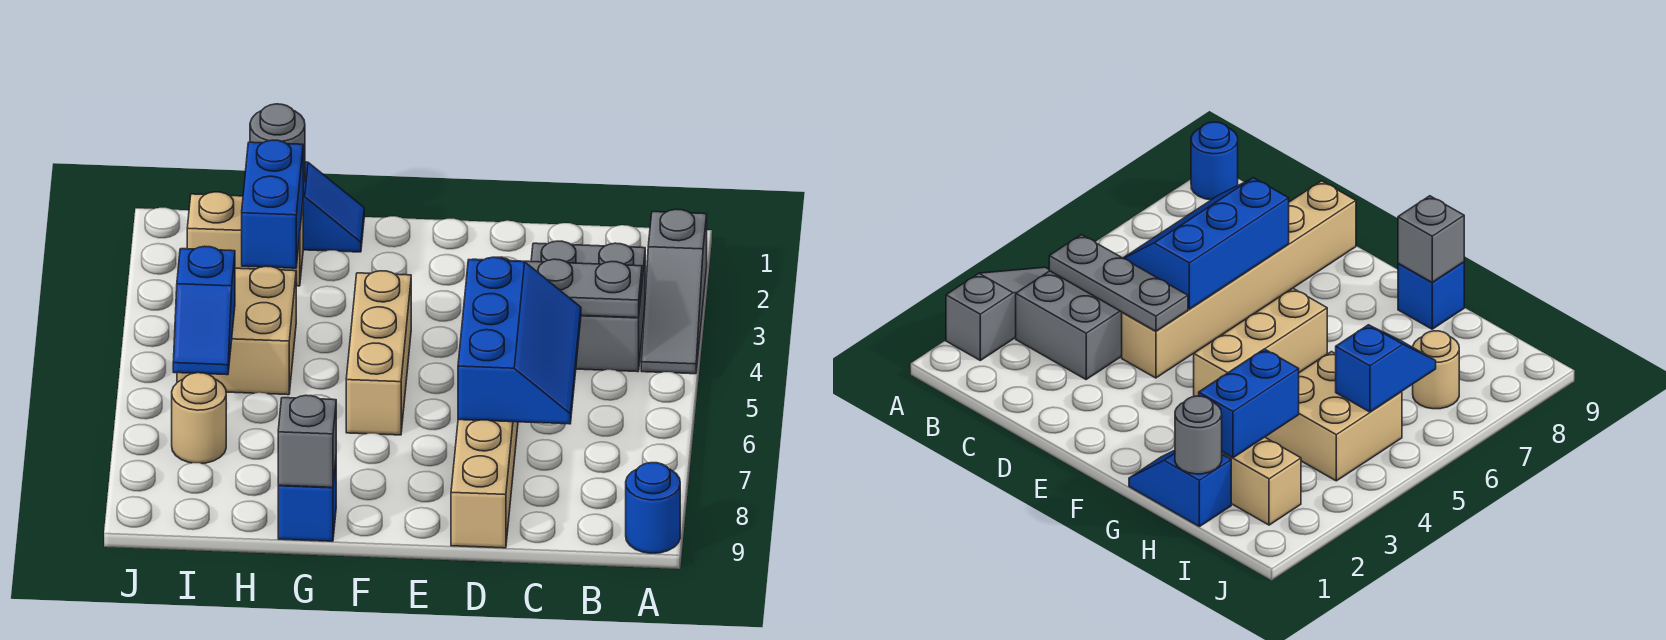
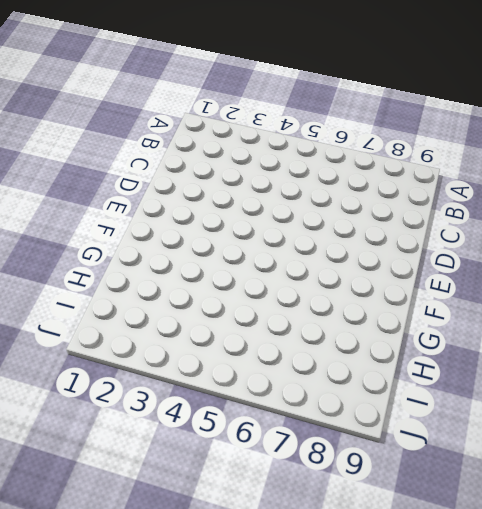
none -> grey slope A2:A4 level 1 top 2
none -> blue round brick A9 level 1
none -> grey brick B3:C4 level 1

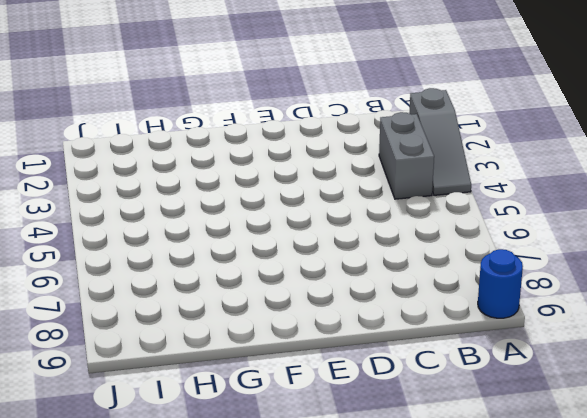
grey brick B3:B4 level 1 -> grey brick B3:C4 level 1
none -> tan brick D4:D9 level 1
none -> tan brick F4:F6 level 1
none -> blue slope G1:H1 level 1 top H

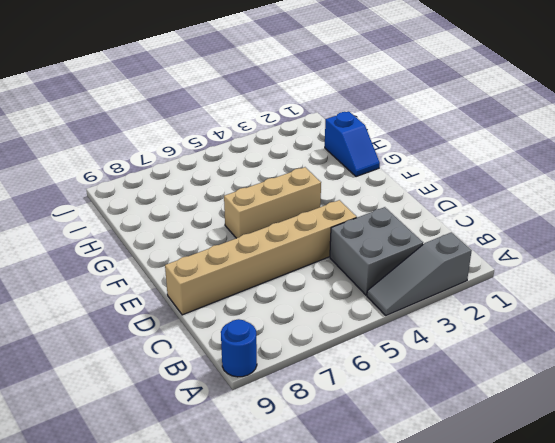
none -> blue brick G9 level 1
none -> tan brick H2:I2 level 1
none -> tan brick H4:I5 level 1

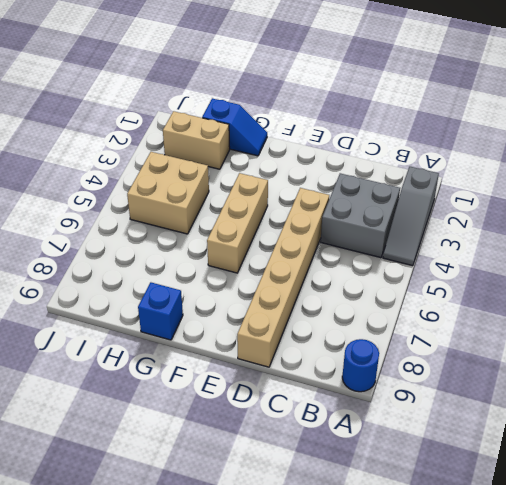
none -> tan round brick I7 level 1
none -> grey plate B4:D4 level 2
none -> blue slope C5:D7 level 2 top D

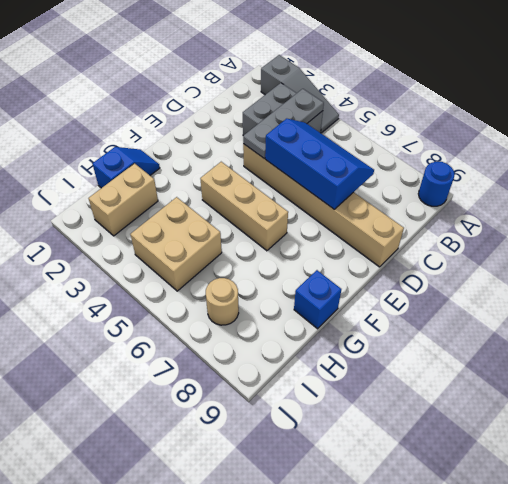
none -> grey brick G9 level 2
none -> grey round brick H1 level 2
none -> blue brick H2:H3 level 2

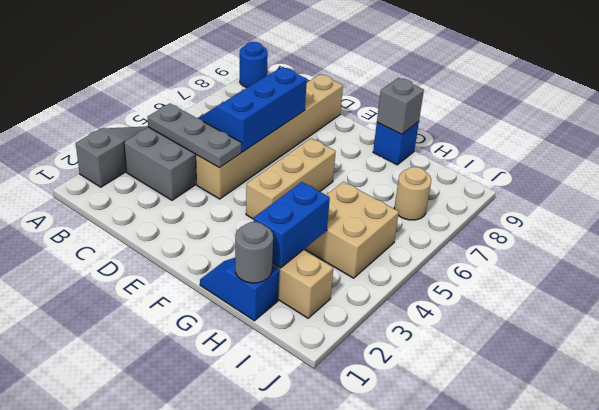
none -> blue slope I5:I6 level 2 top 5

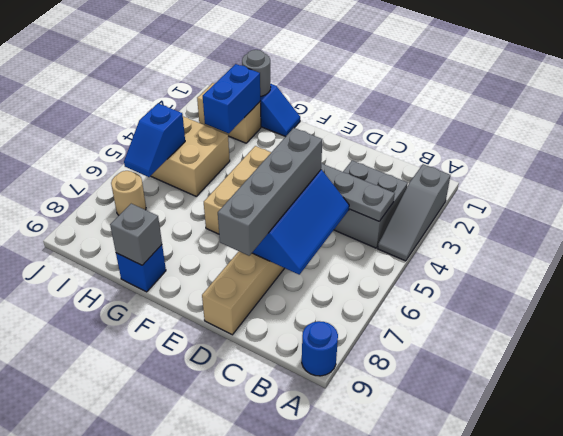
grey brick D5:D8 level 3 -> none

